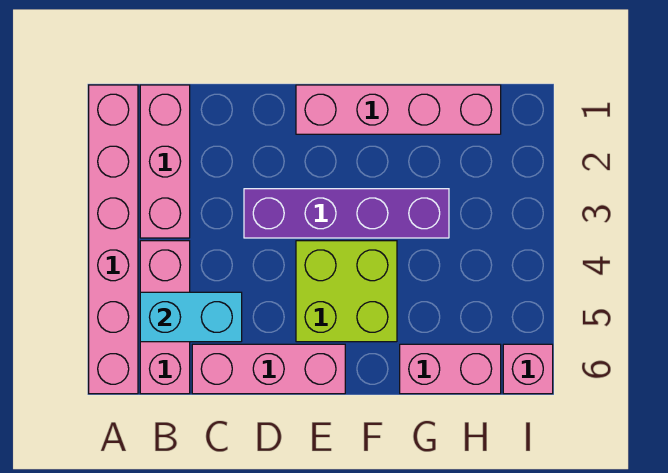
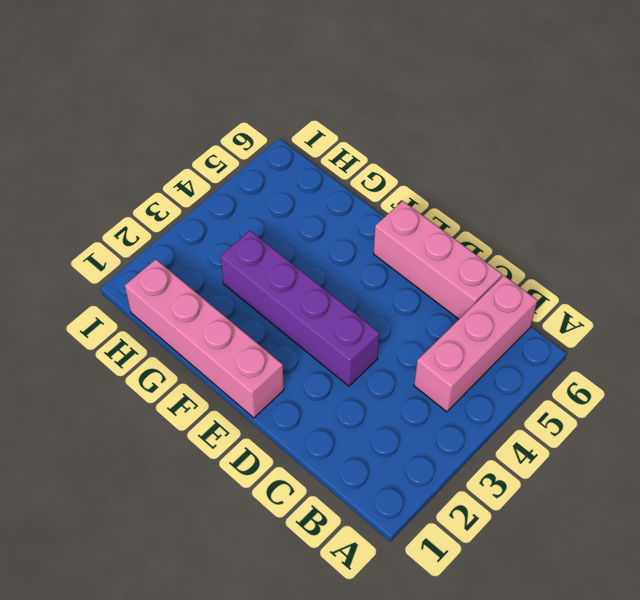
none -> pink brick A1:A6 level 1
none -> pink brick B1:B3 level 1

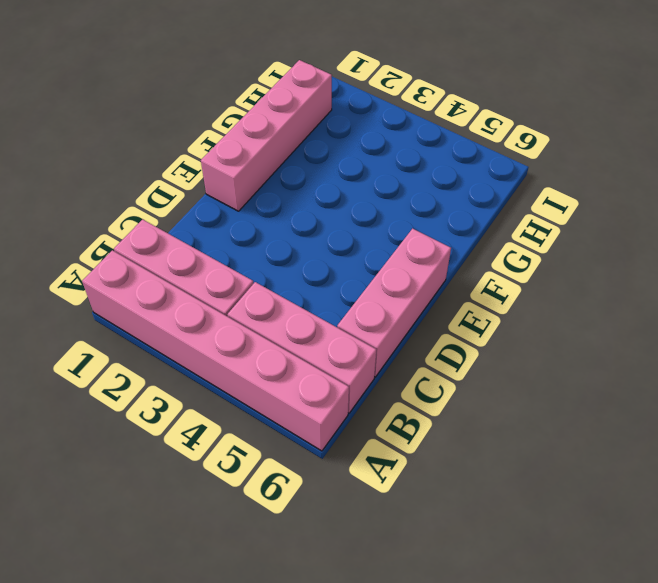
none -> purple brick D3:G3 level 1
none -> lime brick E4:F5 level 1

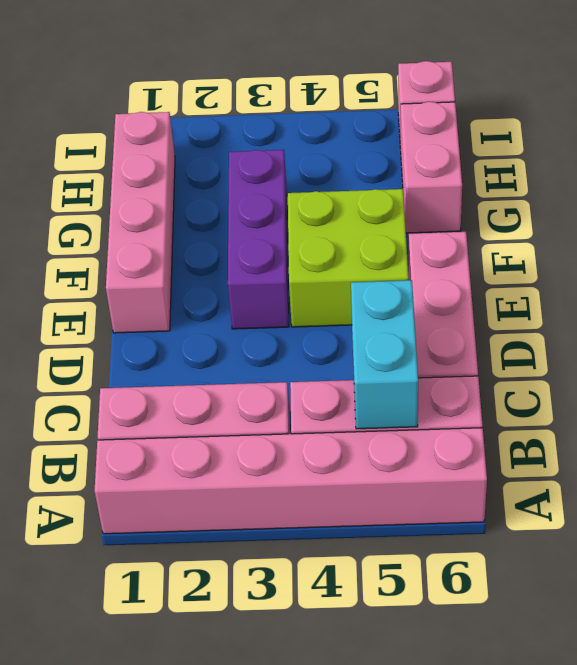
purple brick E3:G3 level 1 -> purple brick D3:G3 level 1

